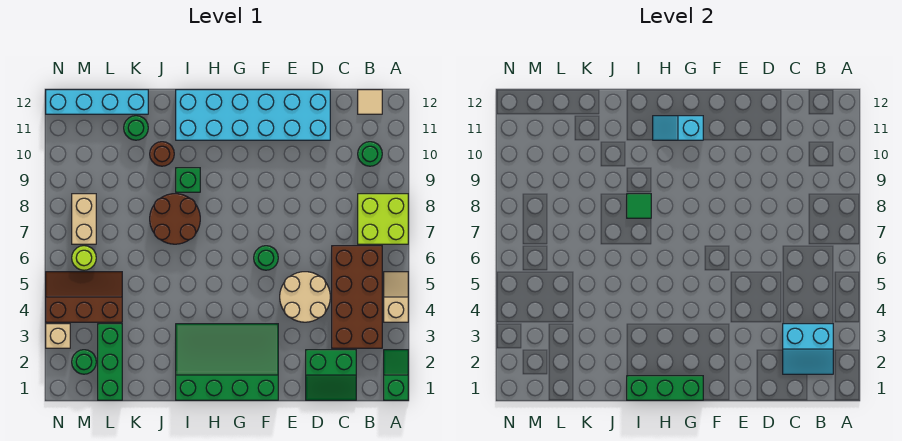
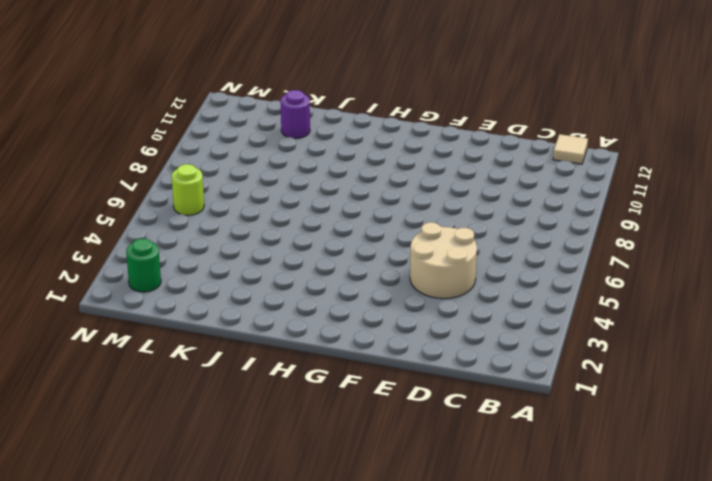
purple round brick K11 level 1 -> green round brick K11 level 1
none -> green slope A1:A2 level 1 top 1
none -> tan slope A4:A5 level 1 top 4
none -> lime brick A7:B8 level 1

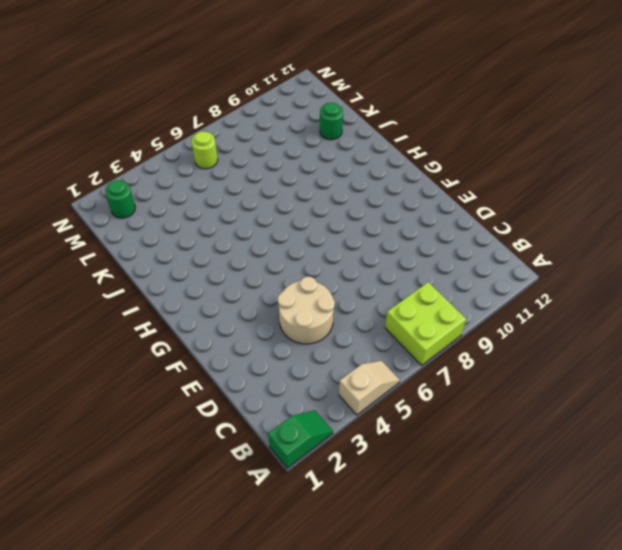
none -> brown brick B3:C6 level 1
none -> green round brick B10 level 1
none -> tan tile B12 level 1

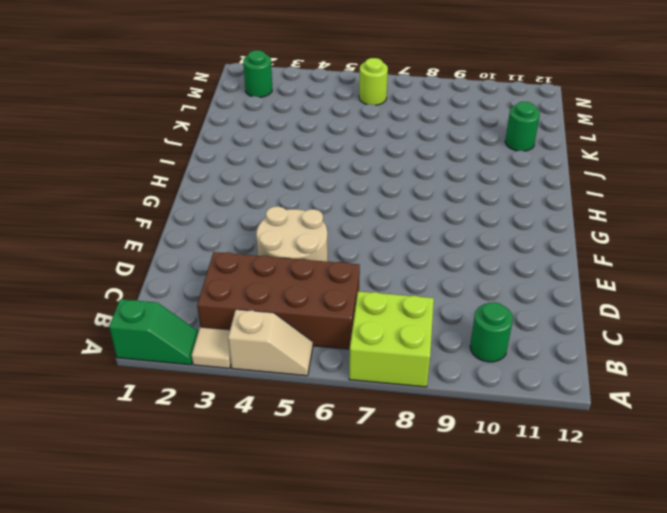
tan tile A3 level 1 -> tan tile B12 level 1
none -> green slope C1:D2 level 1 top 2
none -> cyan brick D11:I12 level 1
none -> green slope F1:I3 level 1 top 1

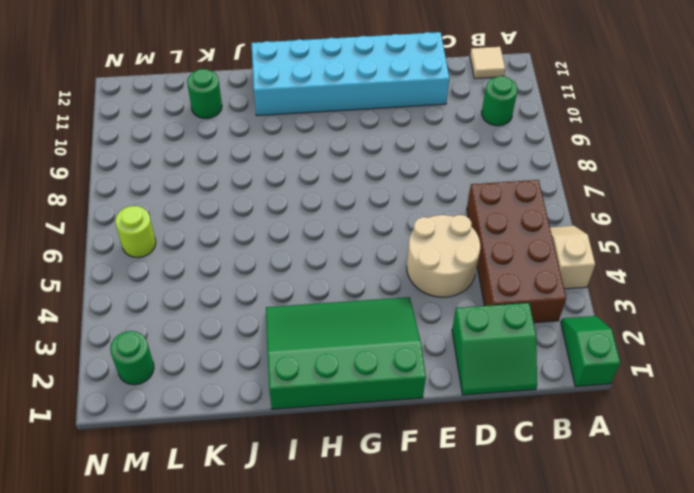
none -> lime brick A7:B8 level 1
none -> green round brick F6 level 1
none -> brown round brick I7:J8 level 1

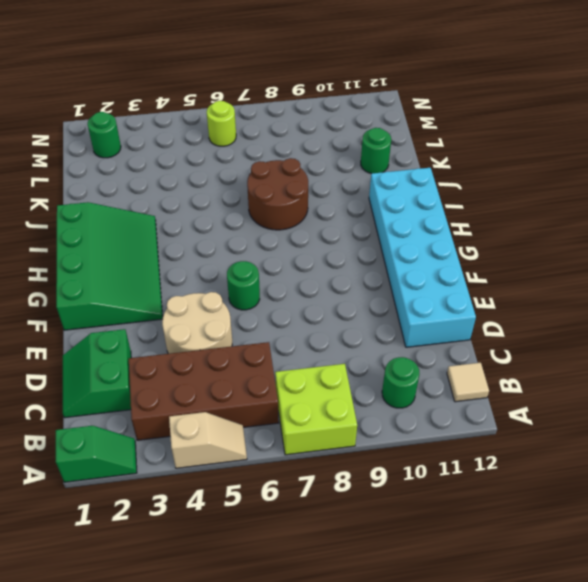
none -> green brick I9 level 1
none -> brown round brick J10 level 1
none -> cyan brick K12:N12 level 1

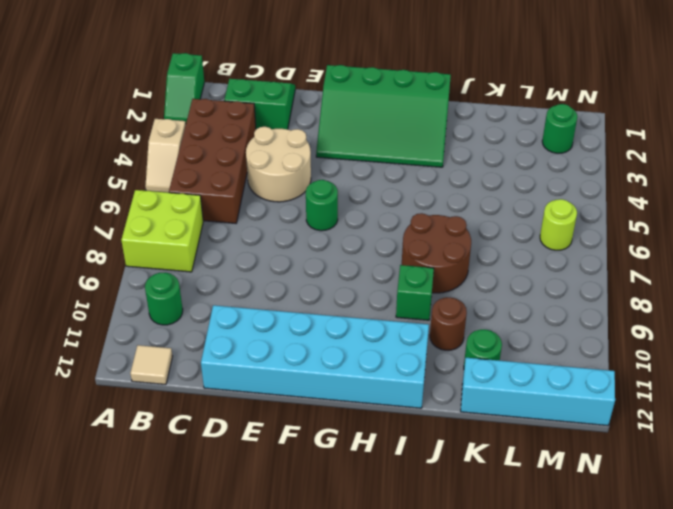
none -> green brick L1:L3 level 1
none -> brown slope L4:N5 level 1 top 4
none -> tan brick M7:M8 level 1

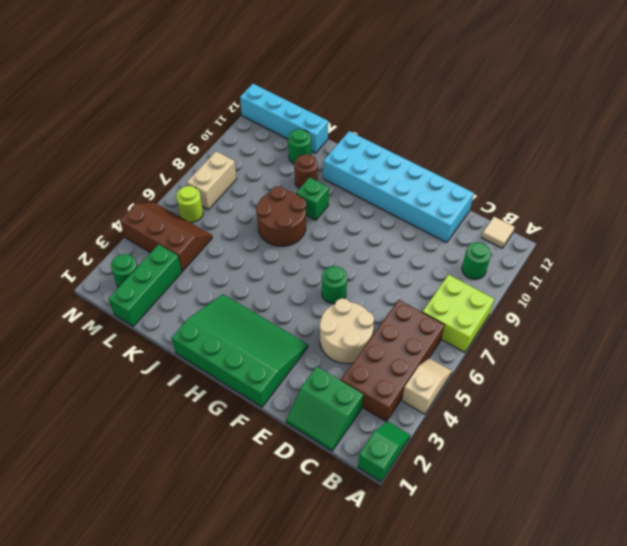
none -> tan brick N3 level 1
none -> cyan slope B2:C3 level 2 top 3
none -> green brick G1:I1 level 2

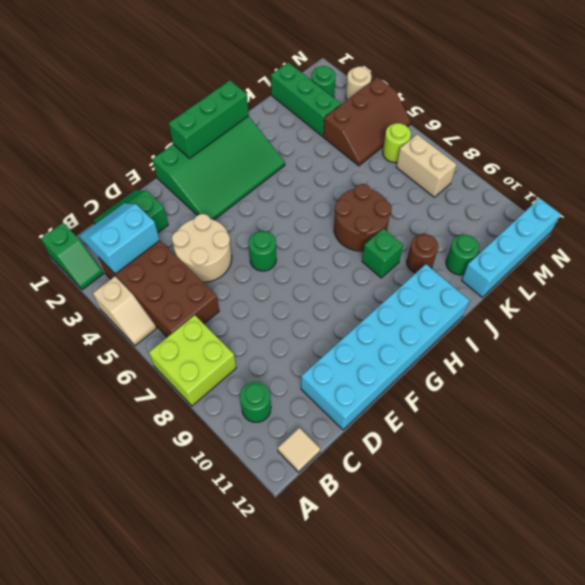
tan round brick N3 level 1 -> tan brick N3 level 1
none -> cyan slope G11:H11 level 2 top G
none -> green tile I8 level 2

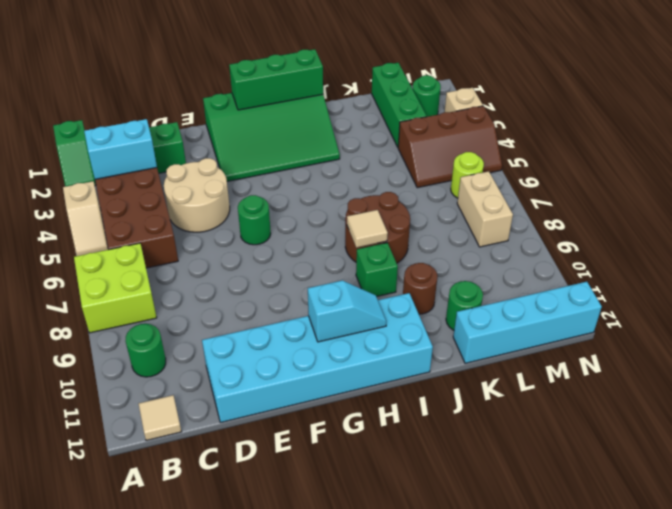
tan tile I8 level 2 -> green tile I8 level 2

